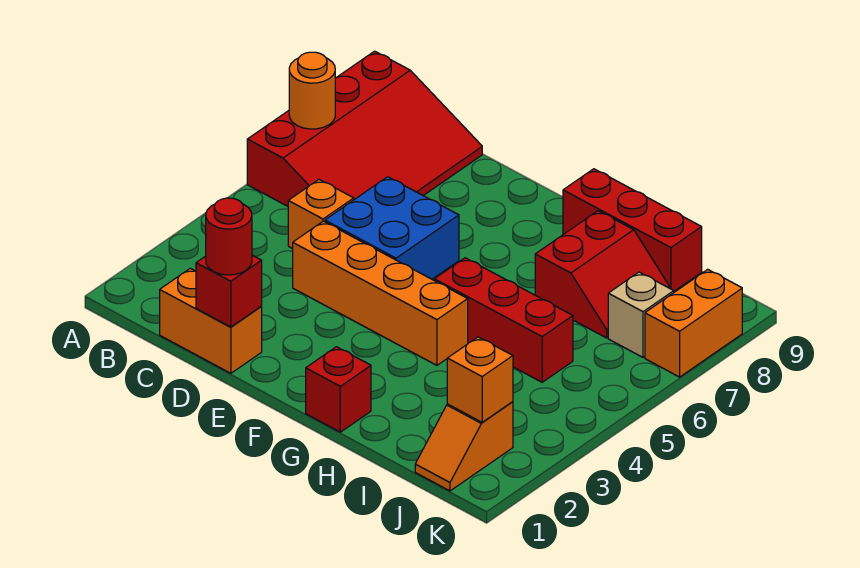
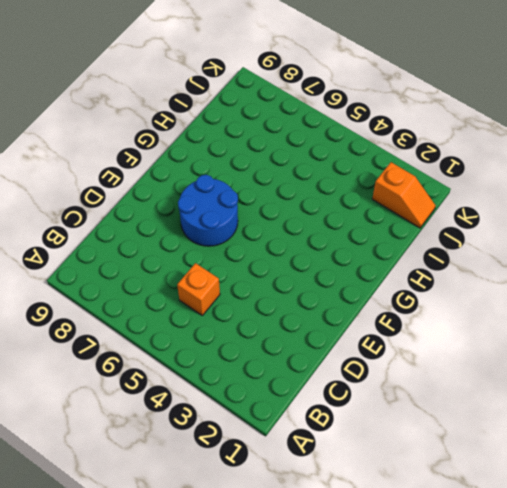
blue round brick E6:F7 level 1 -> blue brick D5:E6 level 1
none -> red slope A6:C9 level 1 top A
none -> orange brick C1:D1 level 1
none -> orange brick D4:G4 level 1

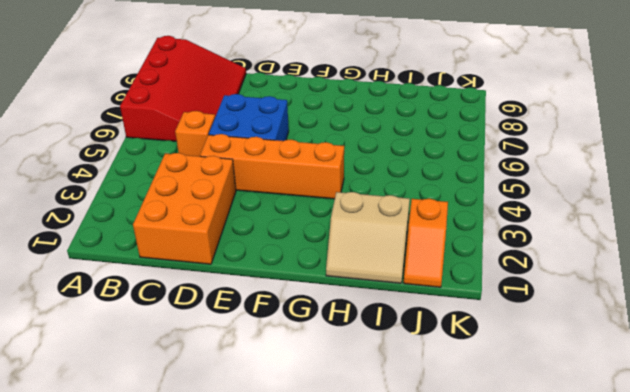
orange brick C1:D3 level 1 -> orange brick C1:D1 level 1
tan slope H1:I2 level 1 top 2 -> none
none -> red brick G1 level 1
none -> red brick G5:I5 level 1
none -> red brick G9:I9 level 1

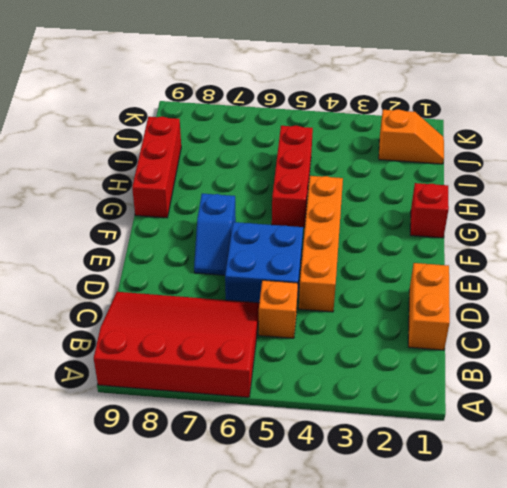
blue slope E7:F7 level 1 top F -> none
none -> red slope H7:I8 level 1 top H
none -> tan brick J7 level 1
none -> orange brick K7:K8 level 1

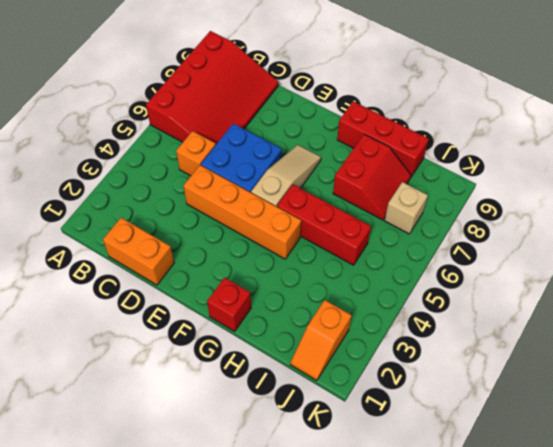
tan slope F5:F7 level 1 top 5 -> none
none -> orange brick K7:K8 level 1
none -> orange round brick A7 level 2
none -> red brick D1 level 2

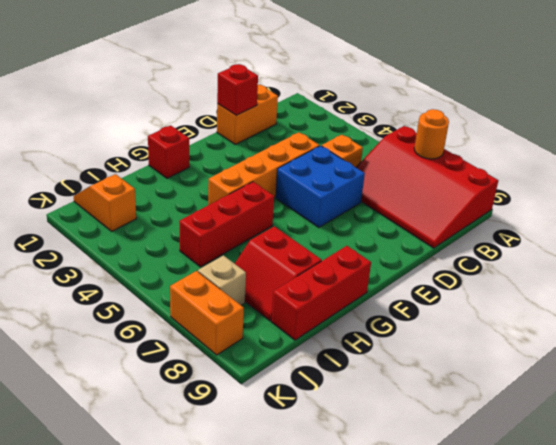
none -> orange brick J2 level 2
none -> red round brick D1 level 3

